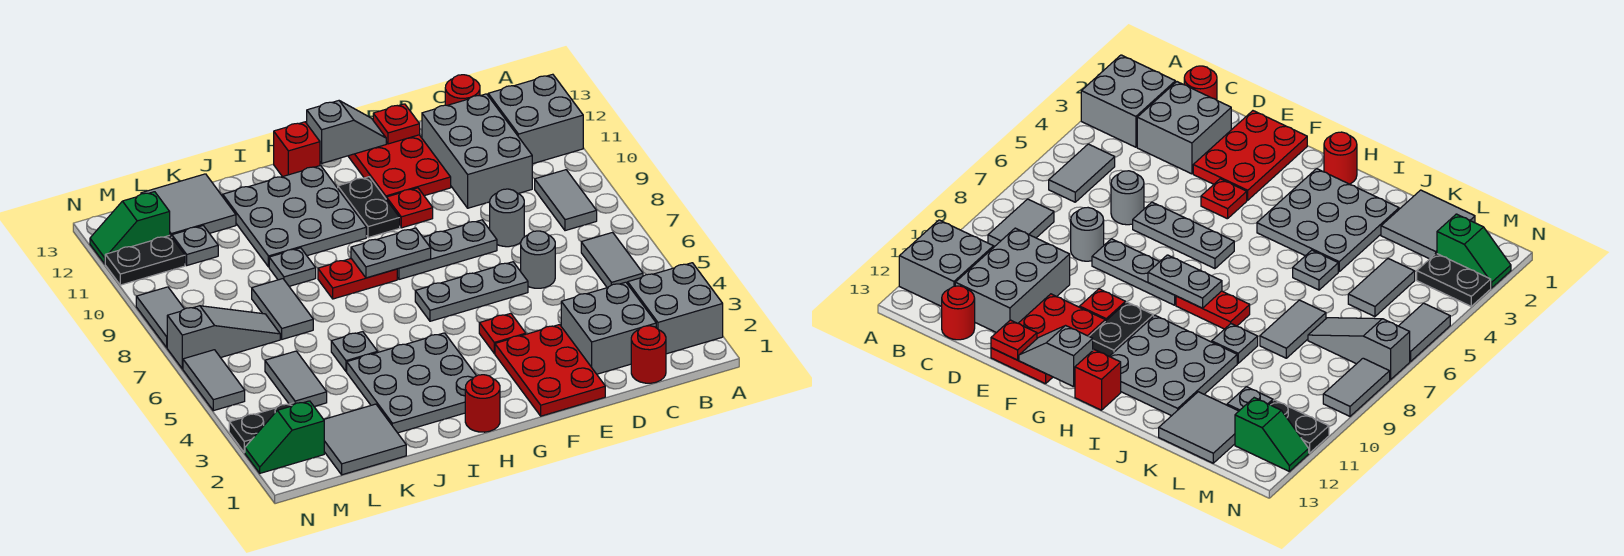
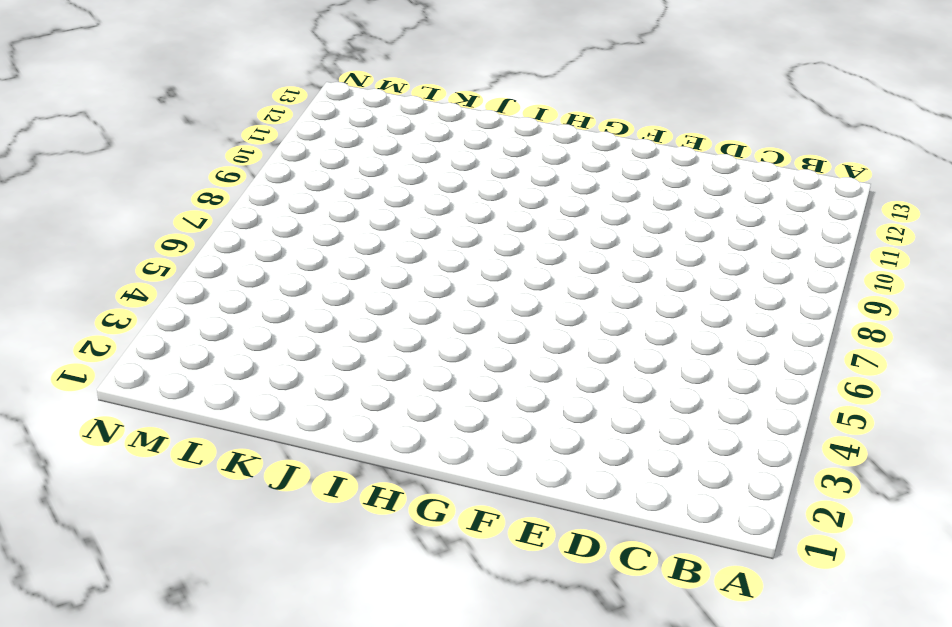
none -> grey brick A2:B3 level 1
none -> grey brick A11:B12 level 1
none -> grey tile B5:B6 level 1
none -> grey tile B8:B9 level 1

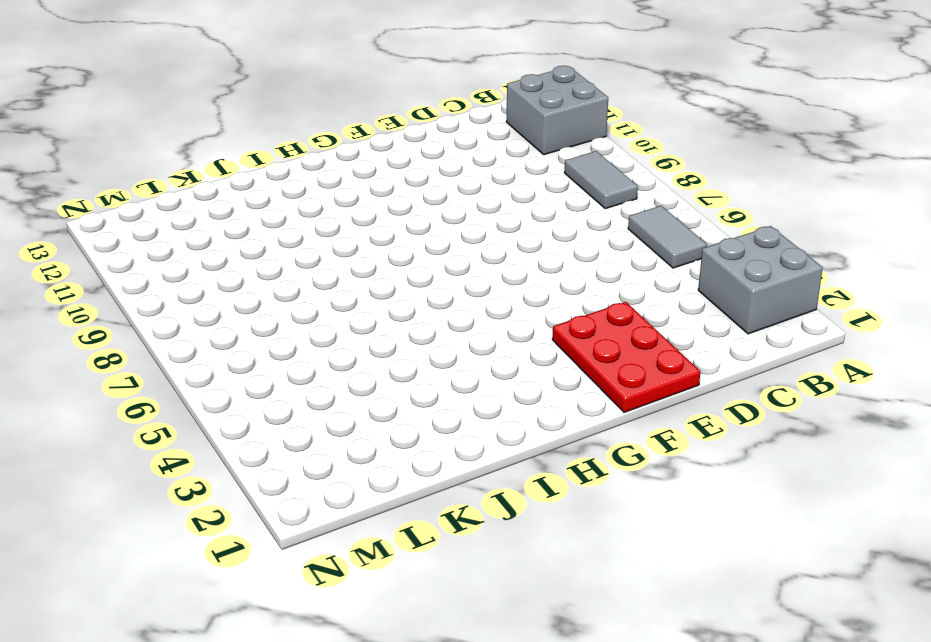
none -> red round brick C1 level 1
none -> grey brick C2:D3 level 1
none -> grey brick C10:D12 level 1
none -> red round brick C13 level 1

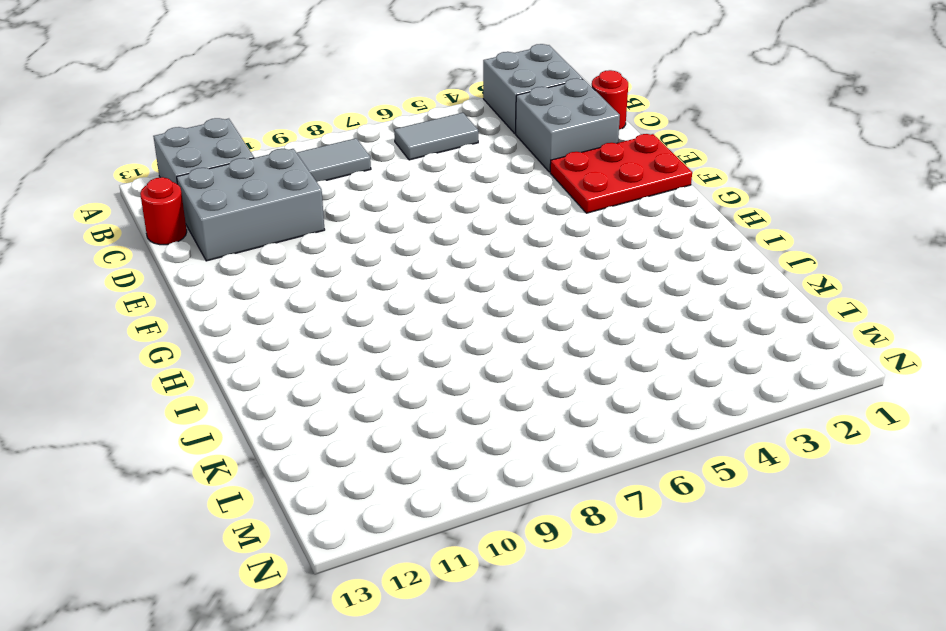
none -> grey round brick D6 level 1
none -> grey round brick D8 level 1
none -> grey plate E6:G6 level 1
none -> grey plate E8:G8 level 1

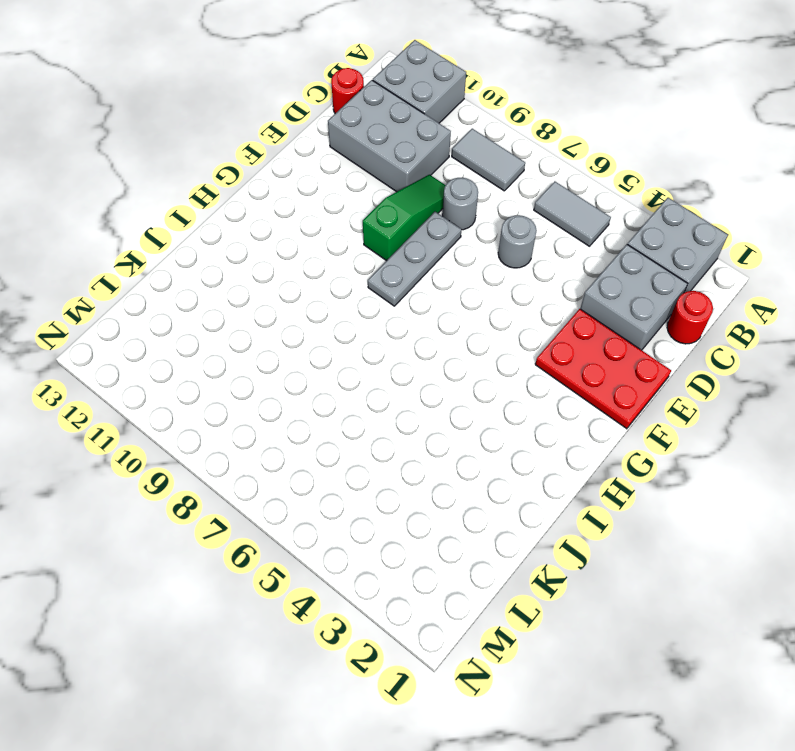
green slope D9:F9 level 1 top F -> none
none -> grey plate E6:G6 level 1
none -> red plate E11:F13 level 1
none -> red plate F4 level 1
none -> red plate F10 level 1

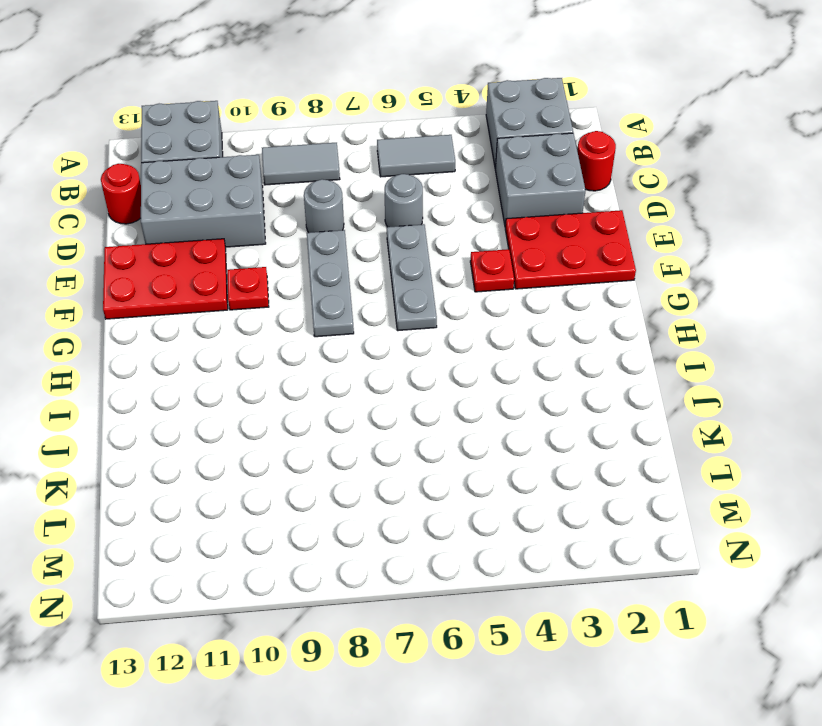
none -> black plate G10:G11 level 1
none -> red round brick H1 level 1
none -> grey plate H2:J4 level 1
none -> red plate H8:I8 level 1

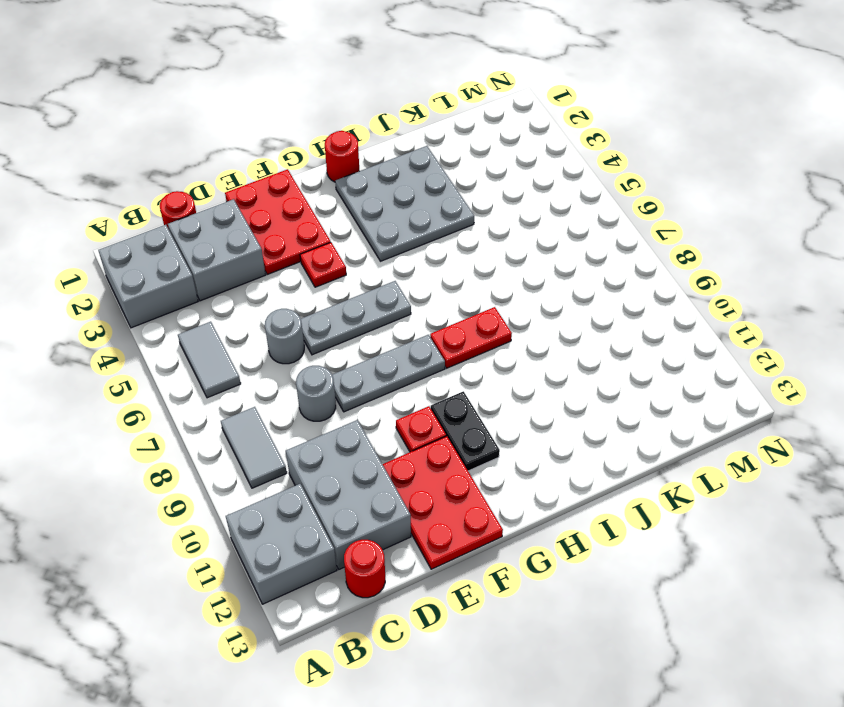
none -> grey plate H10:J12 level 1
none -> red brick H13 level 1
none -> grey plate J5 level 1
none -> grey plate J9 level 1

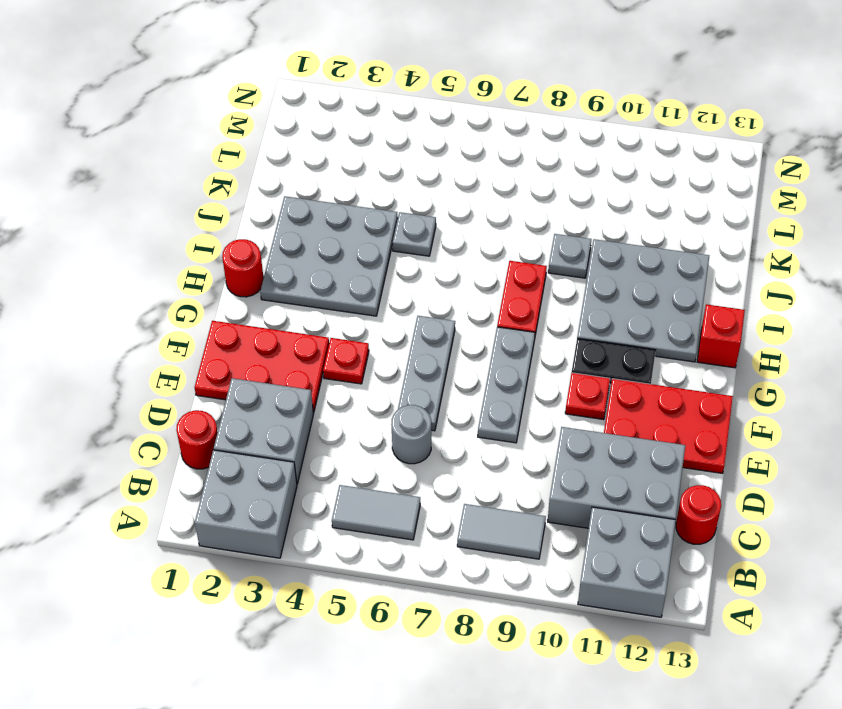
none -> grey round brick D8 level 1
none -> grey tile K1:L2 level 1
none -> grey tile K7:K8 level 1
none -> grey tile K12:L13 level 1

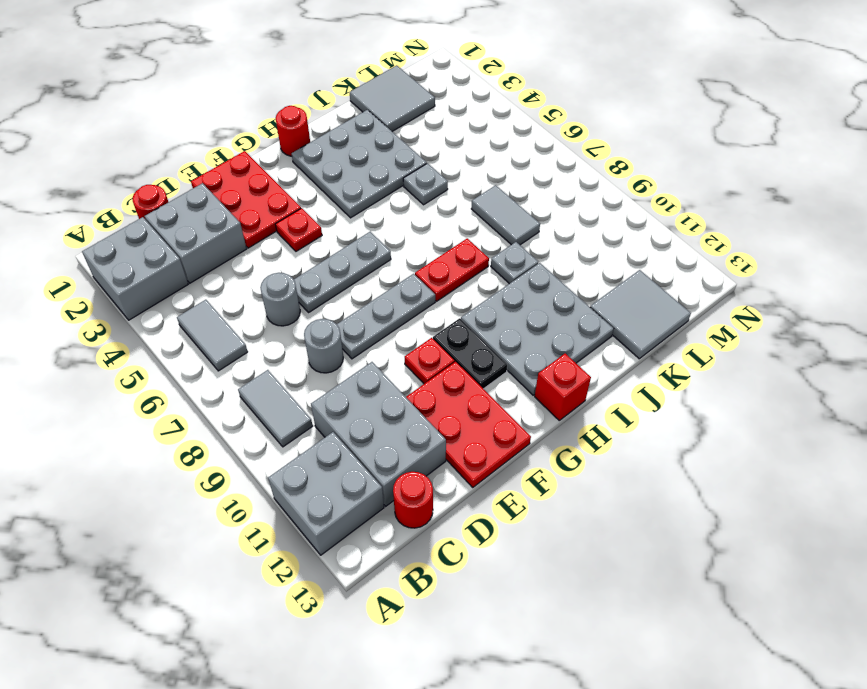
none -> grey tile L4:L5 level 1
none -> grey slope L7:N7 level 1 top N
none -> grey plate L11 level 1
none -> green slope M2:N2 level 1 top M

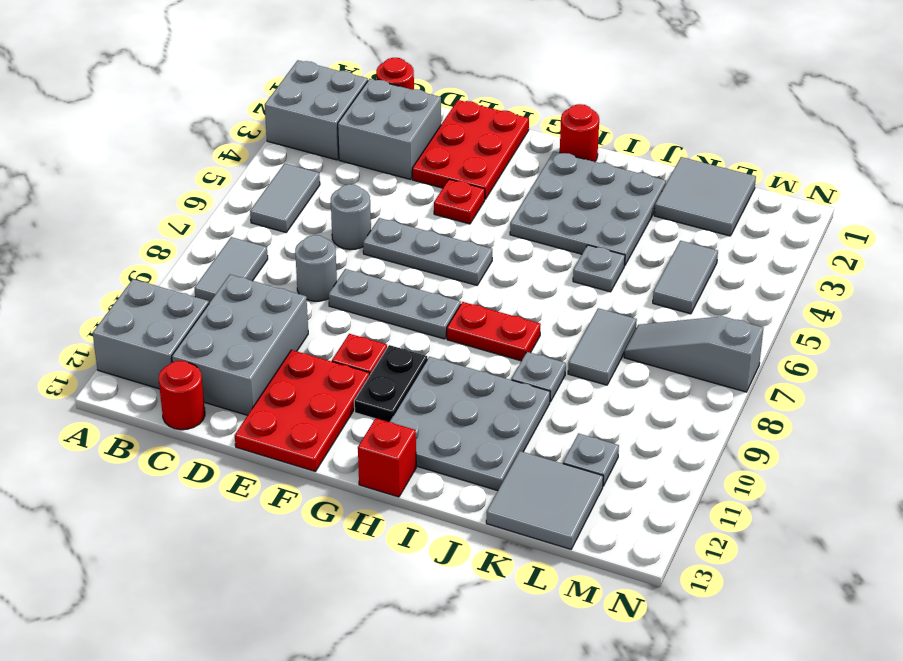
none -> green slope M2:N2 level 1 top M
none -> black plate M3:N3 level 1
none -> black plate M11:N11 level 1
none -> green slope M12:N12 level 1 top M

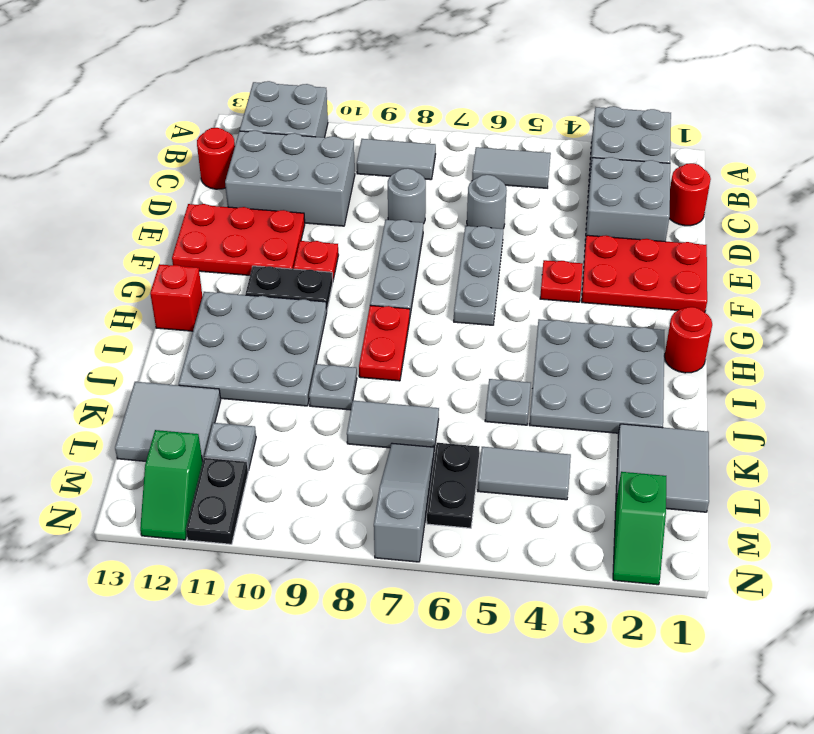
black plate L6:M6 level 1 -> black plate M3:N3 level 1
none -> grey tile N5:N6 level 1
none -> grey tile N8:N9 level 1
none -> red plate E13 level 2
none -> grey slope F13:G13 level 2 top G

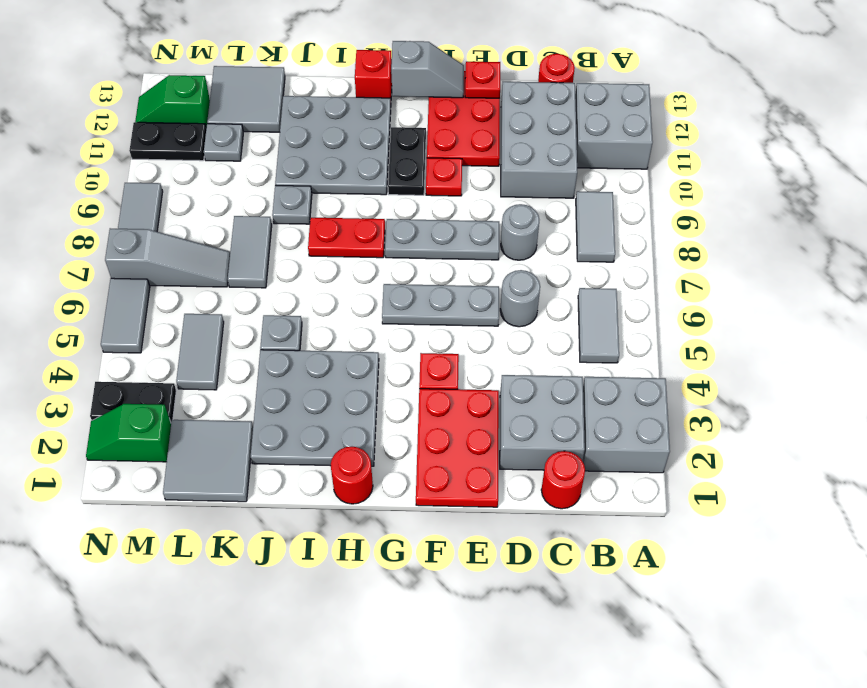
none -> grey plate G8:H8 level 2

